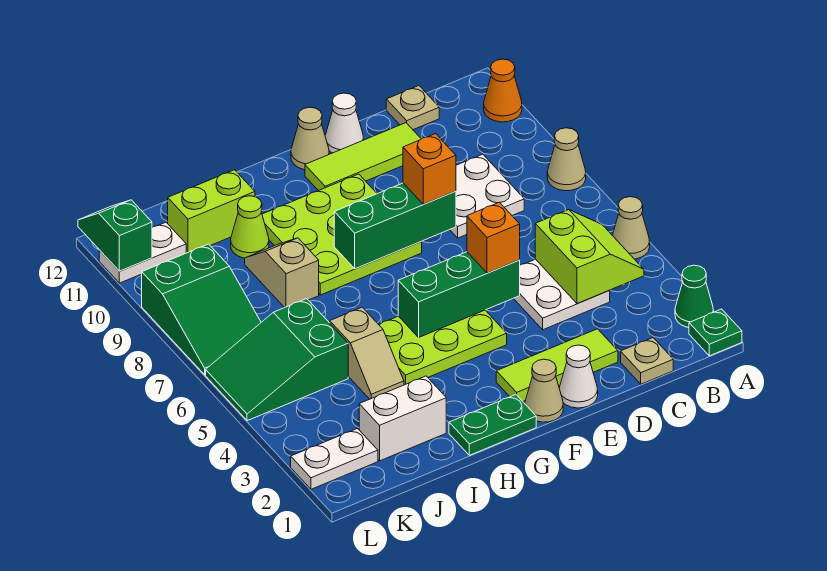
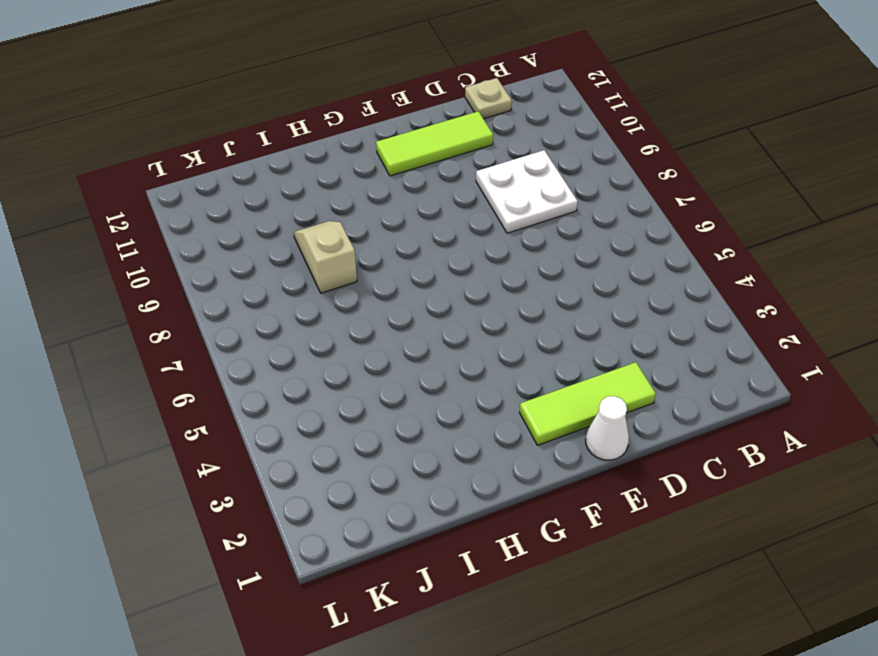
none -> green plate A1 level 1
none -> green cone A2 level 1
none -> tan cone A5 level 1
none -> tan cone A8 level 1

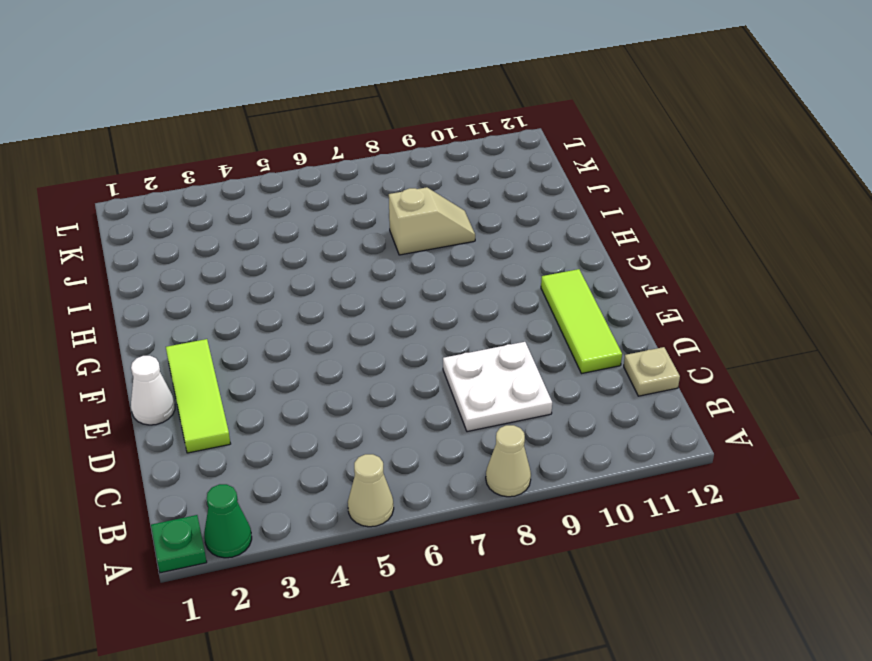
none -> orange cone A11 level 1
none -> tan plate C1 level 1
none -> white plate C4:D5 level 1
none -> white cone E12 level 1

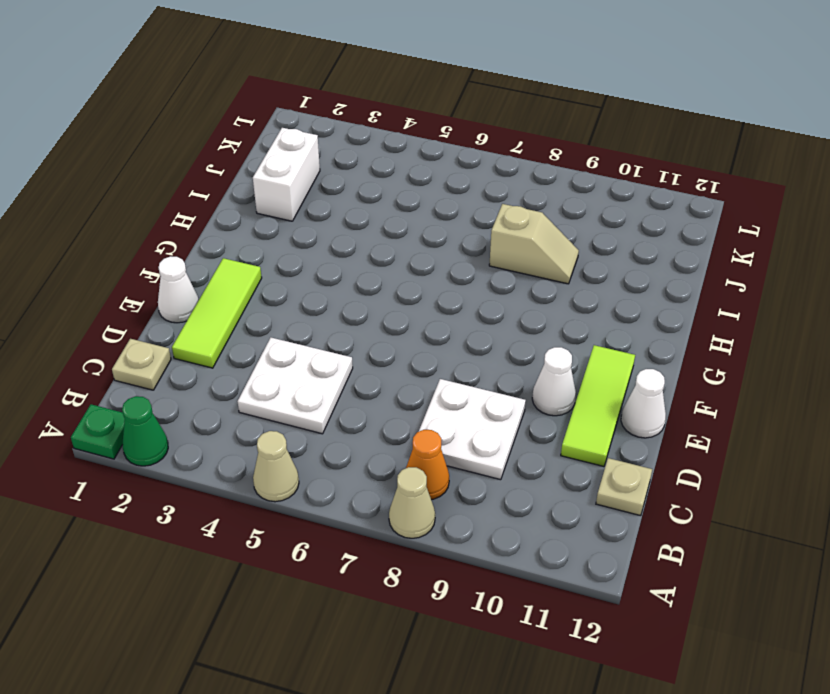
orange cone B8 level 1 -> orange cone A11 level 1
white cone E10 level 1 -> none
none -> tan cone F1 level 1
none -> lime plate F4:H5 level 1
none -> lime plate F8:H10 level 1
none -> tan cone F12 level 1

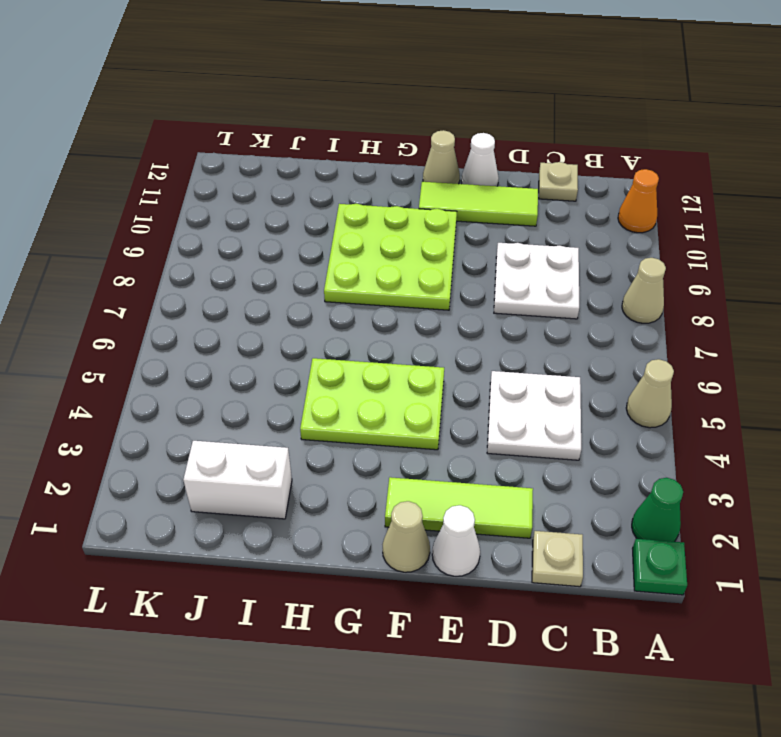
none -> green plate G1:H1 level 1
none -> tan slope I4:I5 level 1 top 5
none -> tan slope I8:I9 level 1 top 8
none -> lime cone I10 level 1

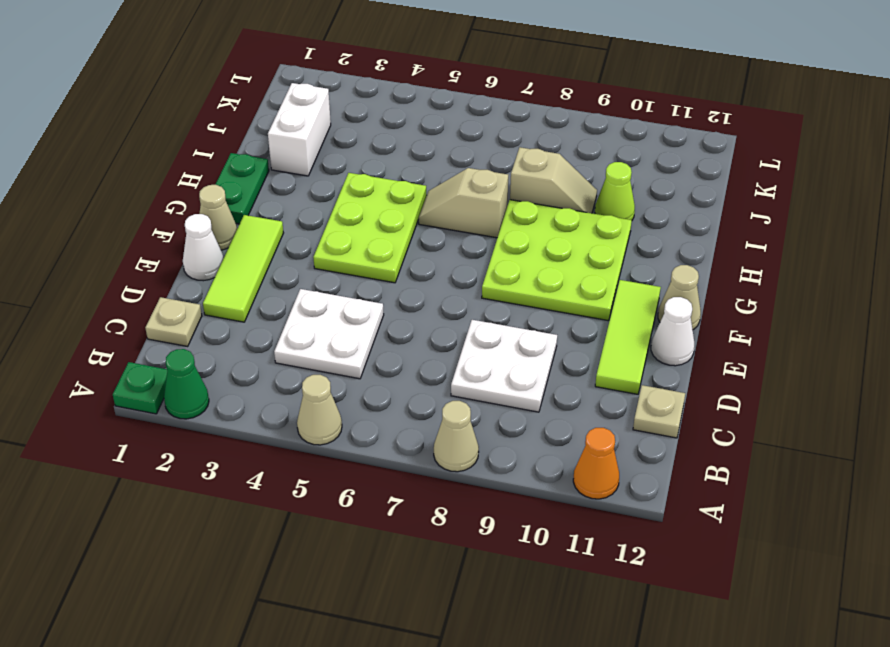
tan slope H6:H7 level 1 top 7 -> tan slope I4:I5 level 1 top 5
none -> lime brick I11:J11 level 1
none -> green slope J5:L6 level 1 top J
none -> white plate K2:L2 level 1
none -> green slope K7:L9 level 1 top 9

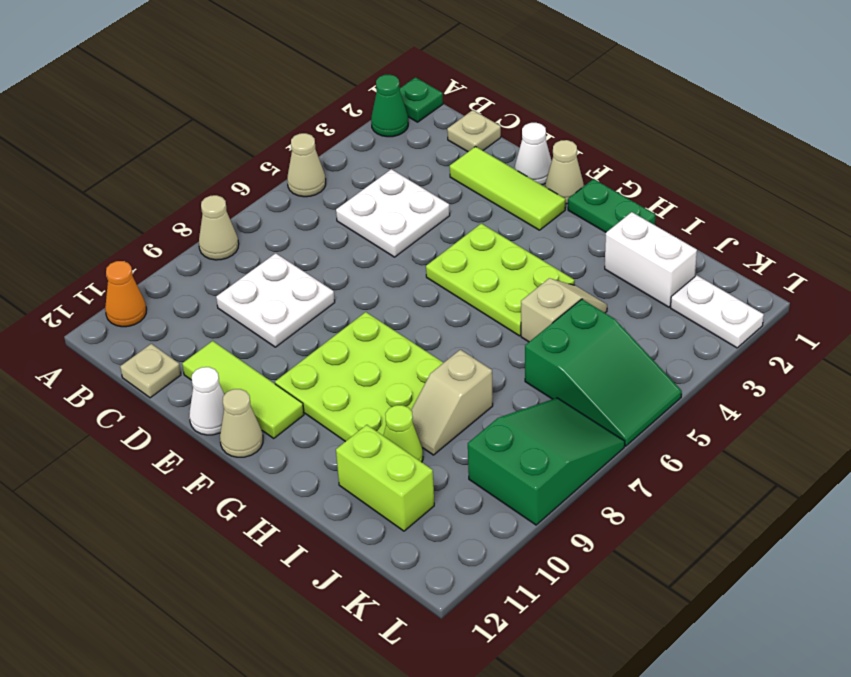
none -> white plate K11:L11 level 1
none -> lime slope B4:C5 level 2 top C
none -> green brick E5:G5 level 2
none -> green brick E8:G8 level 2

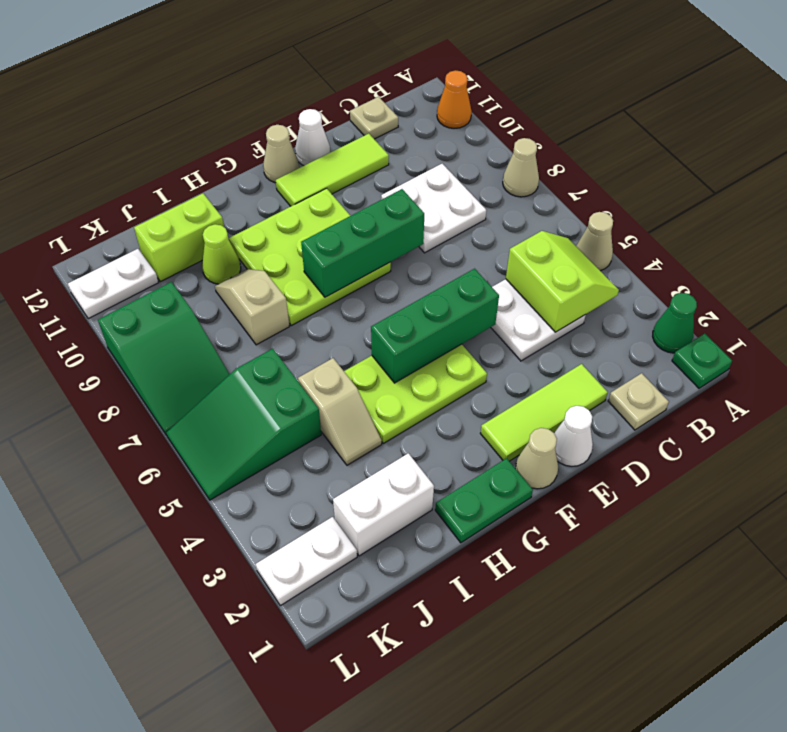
none -> green slope L11:L12 level 2 top 11
none -> orange brick E5 level 3
none -> orange brick E8 level 3

